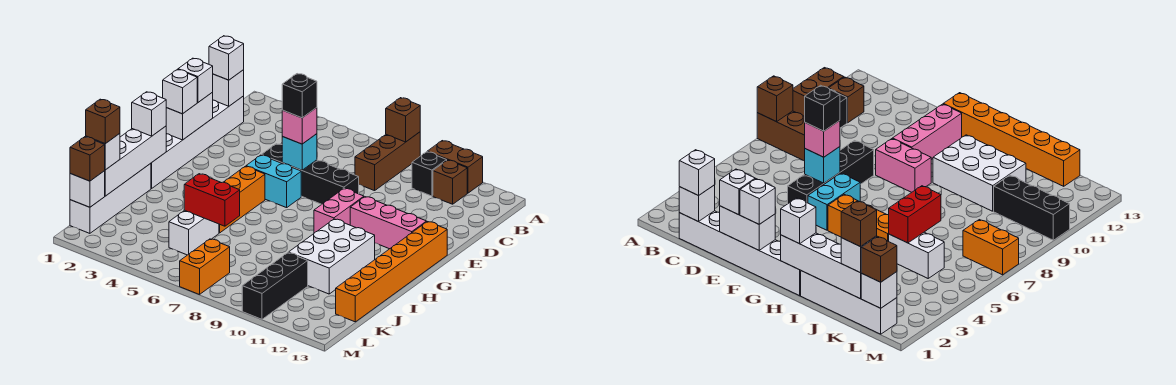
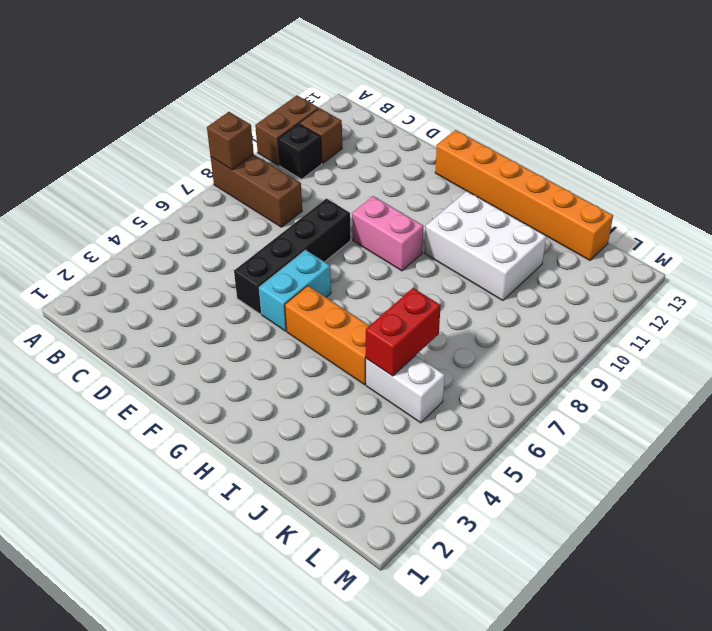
none -> white brick C1:H1 level 1
none -> pink brick F10:F12 level 1
none -> white brick I1:L1 level 1
none -> black brick K10:M10 level 1

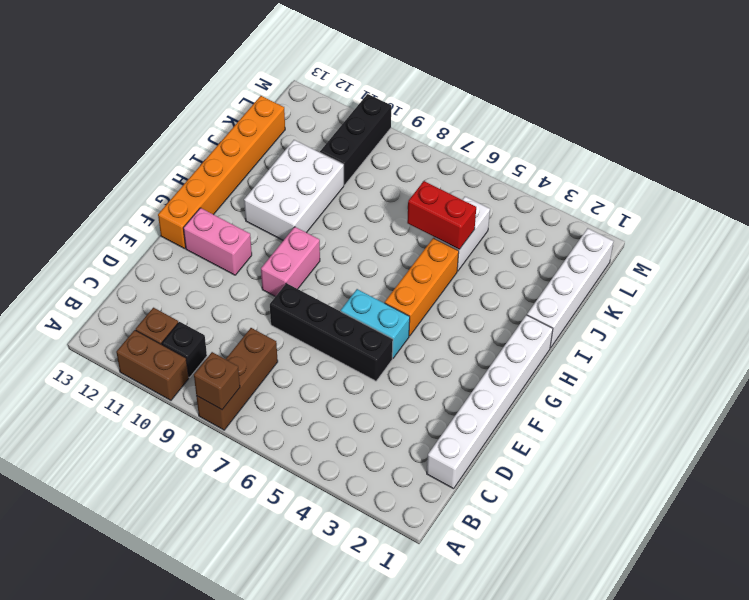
pink brick F11:F12 level 1 -> pink brick F10:F12 level 1
none -> orange brick L7:M7 level 1
none -> white brick C1 level 2
none -> white brick E1:F1 level 2
none -> cyan brick E6 level 2

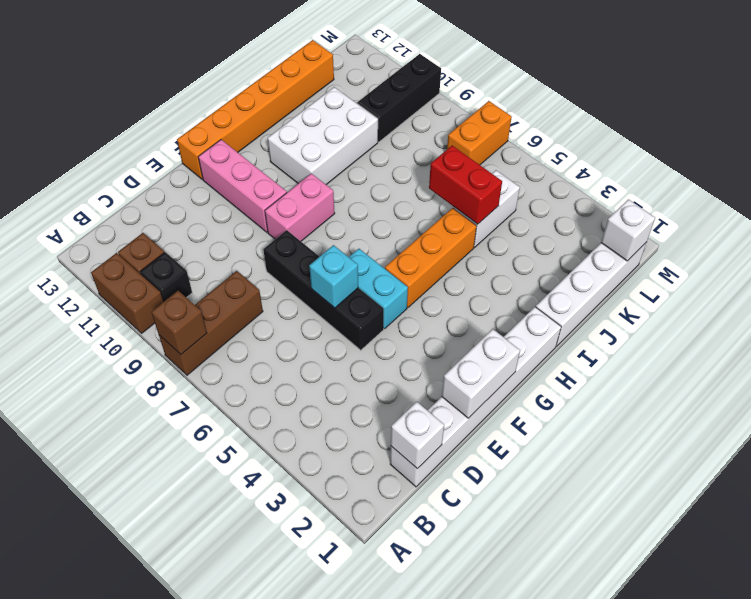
none -> white brick H1:K1 level 2
none -> white brick C1 level 3
none -> white brick E1 level 3
none -> pink brick E6 level 3

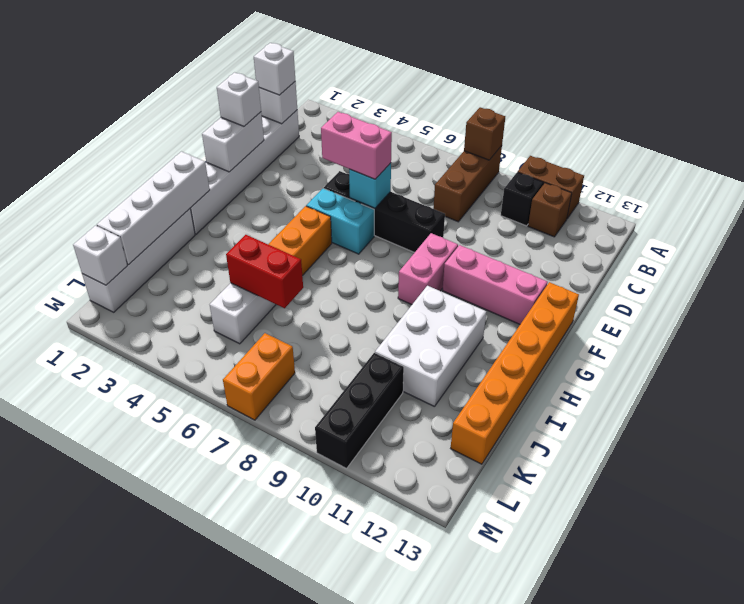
pink brick E5:E6 level 3 -> pink brick E6 level 3
none -> white brick F1 level 3
none -> white brick H1 level 3
none -> white brick K1 level 3
none -> brown brick L1 level 3

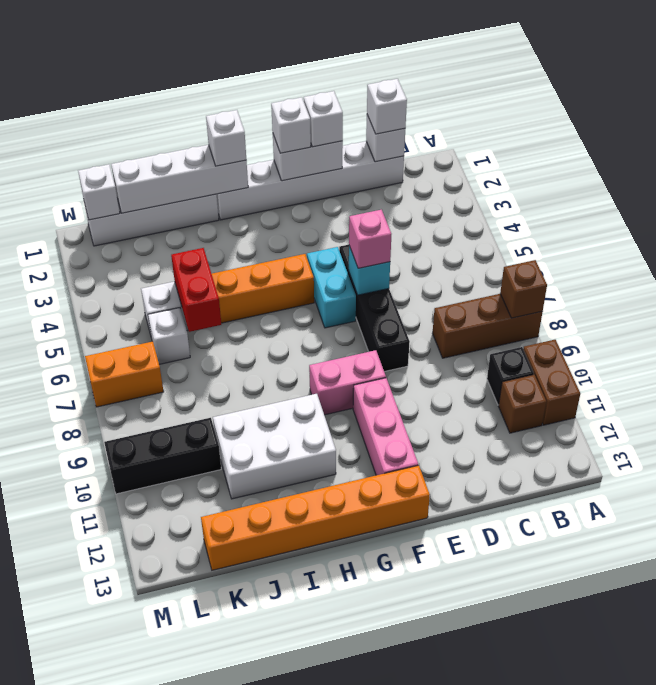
white brick K6 level 1 -> white brick K1 level 3
none -> brown brick L1 level 3
none -> black brick E6 level 4
none -> brown brick K1 level 4

